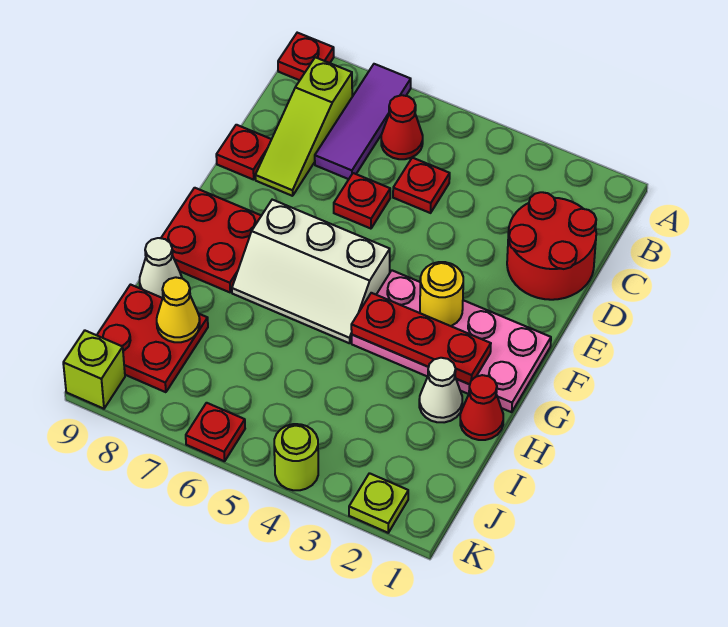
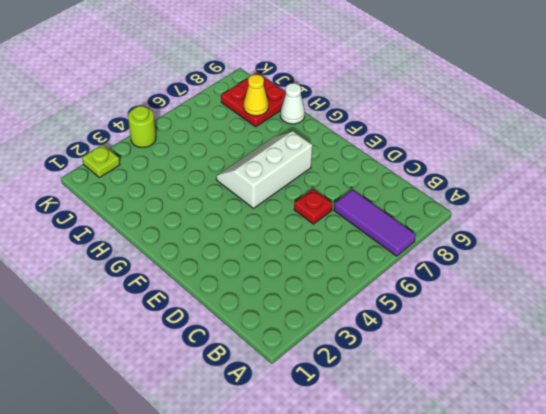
none -> red plate A9 level 1
none -> red cone B6 level 1
none -> lime slope B8:D8 level 1 top B

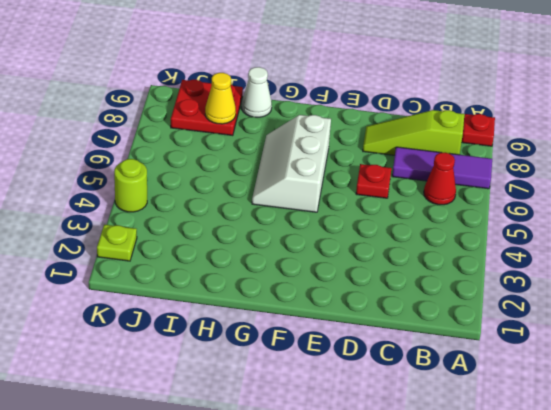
none -> red round brick C1:D2 level 1
none -> red plate C5 level 1
none -> red plate D9 level 1

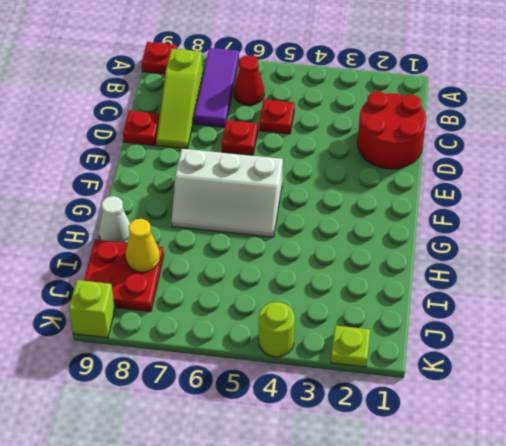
none -> pink plate F1:G4 level 1
none -> red plate F8:G9 level 1
none -> red cone H1 level 1

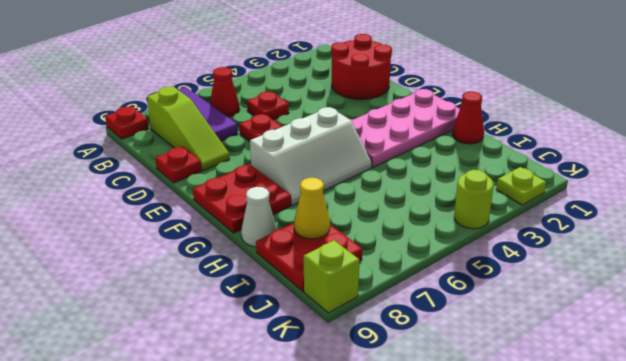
none -> white cone H2 level 1
none -> red plate K6 level 1
none -> yellow round brick F3 level 2

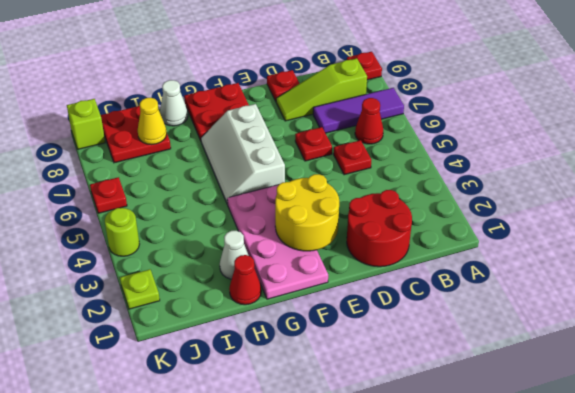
yellow round brick E2:F3 level 2 -> yellow round brick F3 level 2
none -> red plate G2:G4 level 2

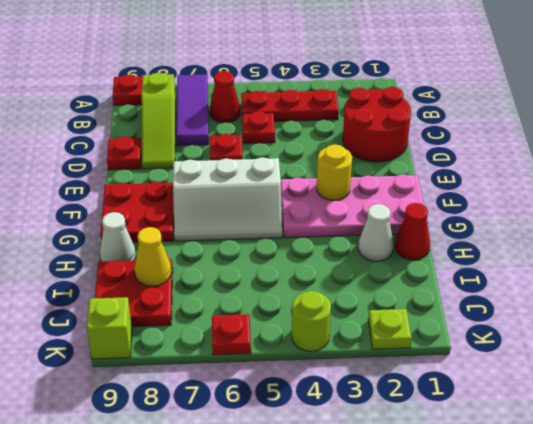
red plate B3:B5 level 1 -> red plate G2:G4 level 2

